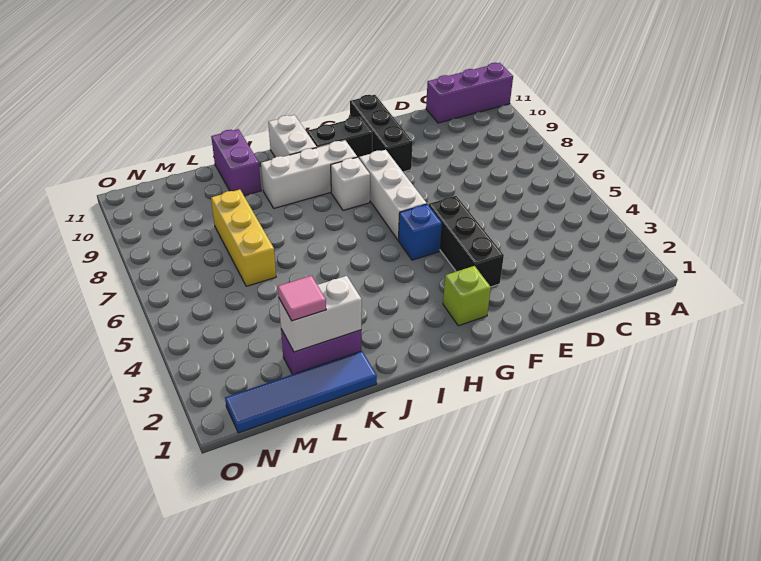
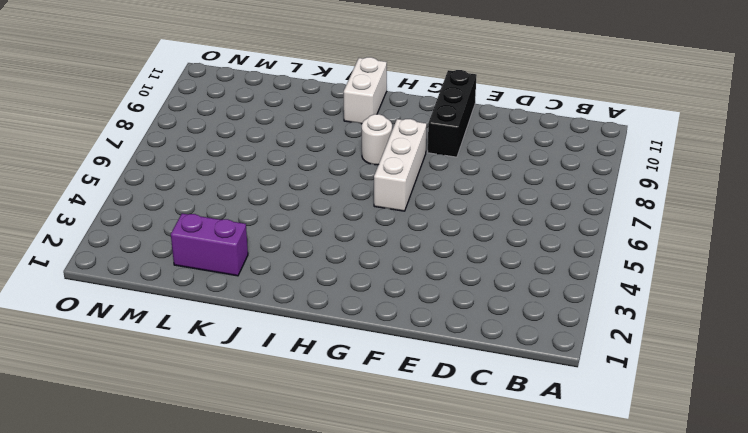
white round brick H8 level 1 -> white brick H8 level 1
none -> purple brick A11:C11 level 1
none -> black brick F3:F5 level 1
none -> lime brick G2 level 1

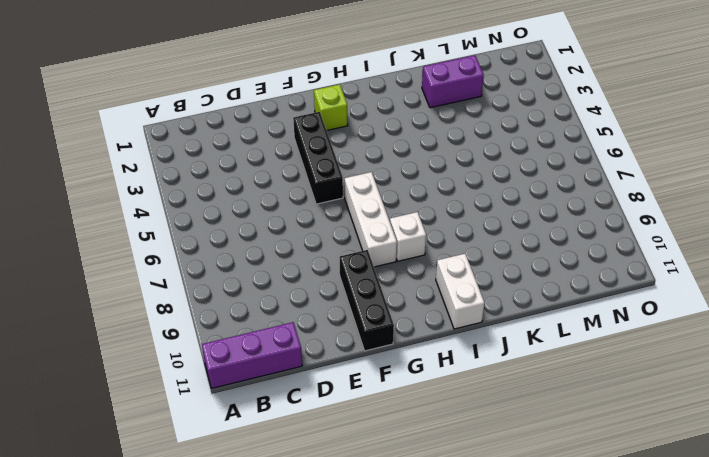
none -> blue brick G5 level 1
none -> black brick G10:H10 level 1
none -> white brick H9:J9 level 1

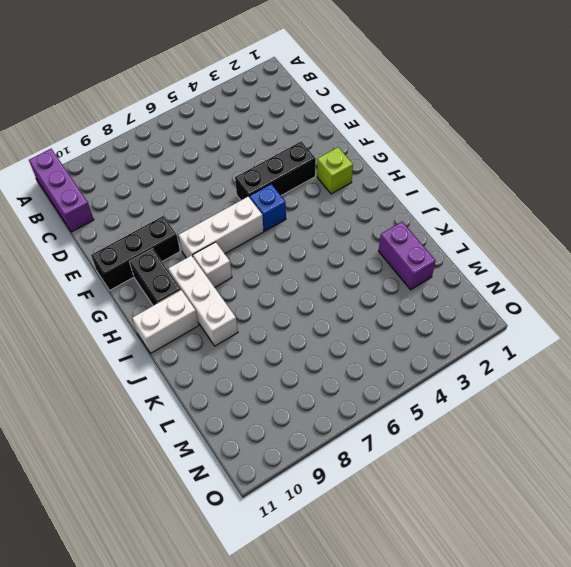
none -> blue tile K1:N1 level 1
none -> purple brick K10:K11 level 1
none -> yellow brick L6:L8 level 1

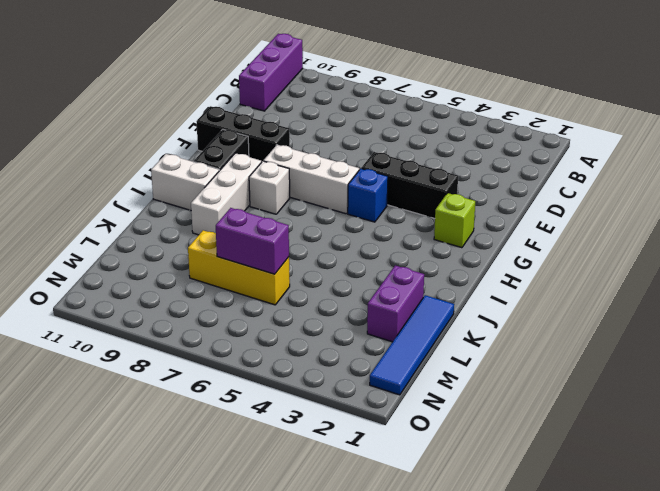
purple brick L6:L7 level 2 -> purple brick K10:K11 level 1
none -> white brick K2:L2 level 2
none -> pink tile L2 level 3

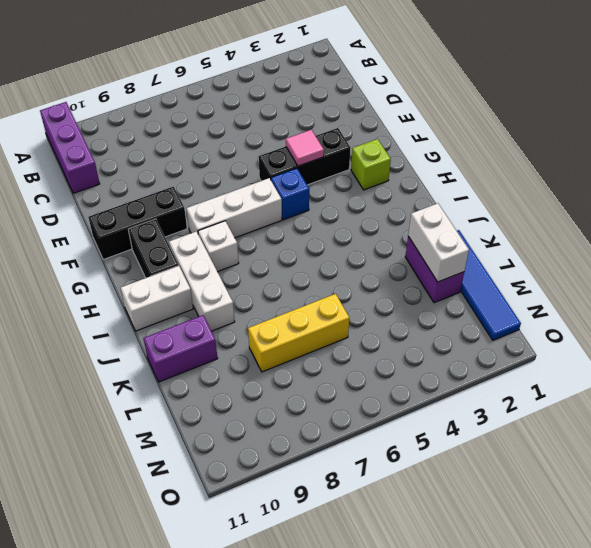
pink tile F4 level 2 -> pink tile L2 level 3

